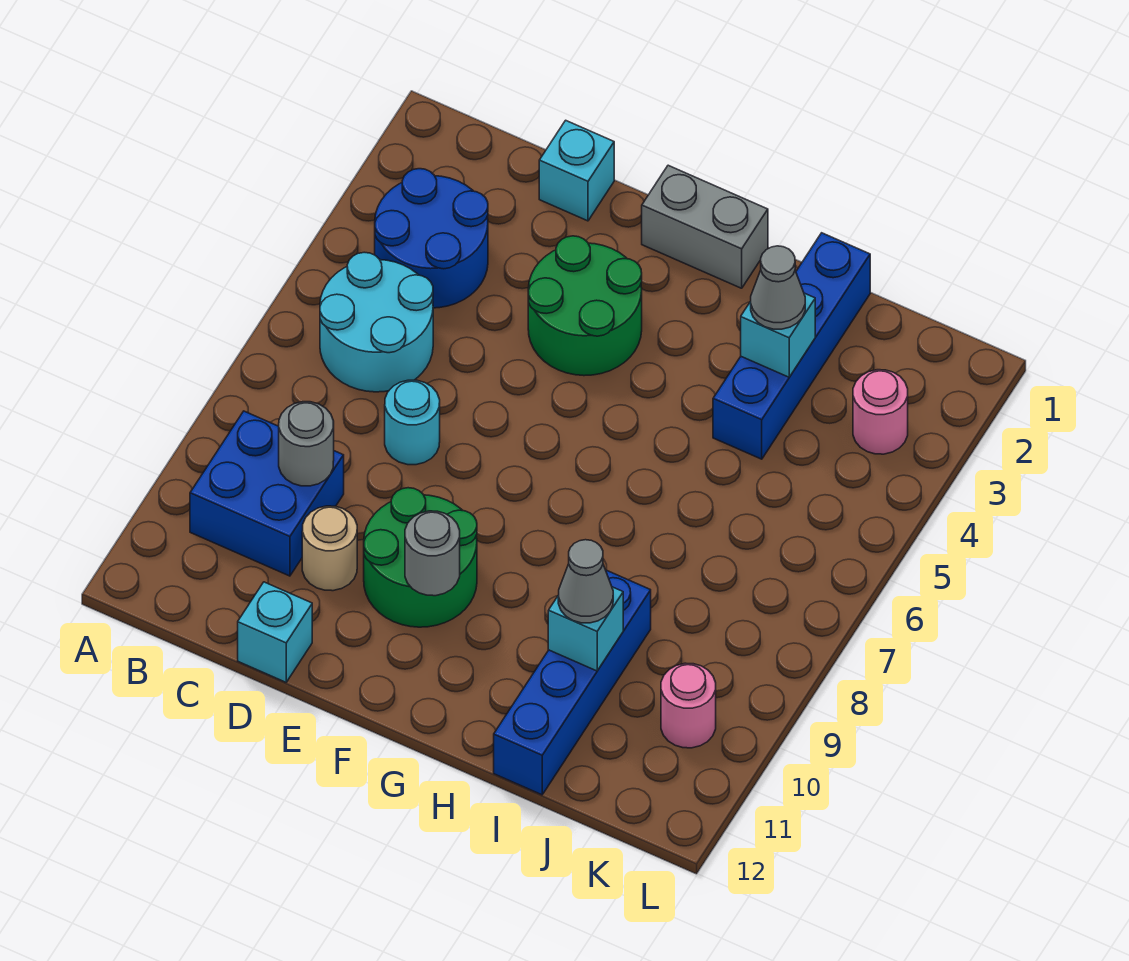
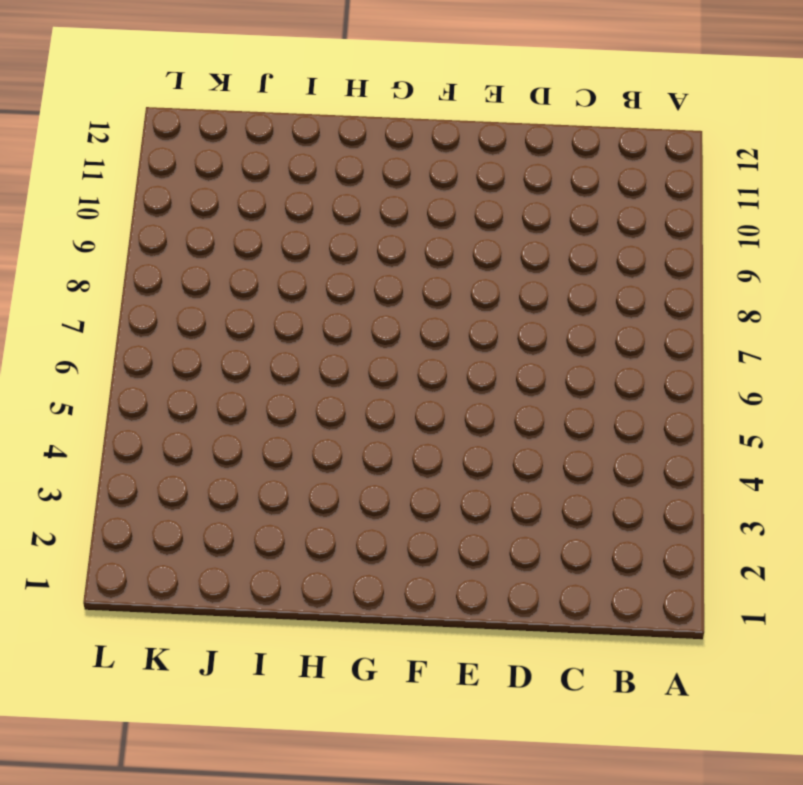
none -> blue round brick B3:C4 level 1
none -> cyan round brick B5:C6 level 1
none -> blue brick B9:C10 level 1

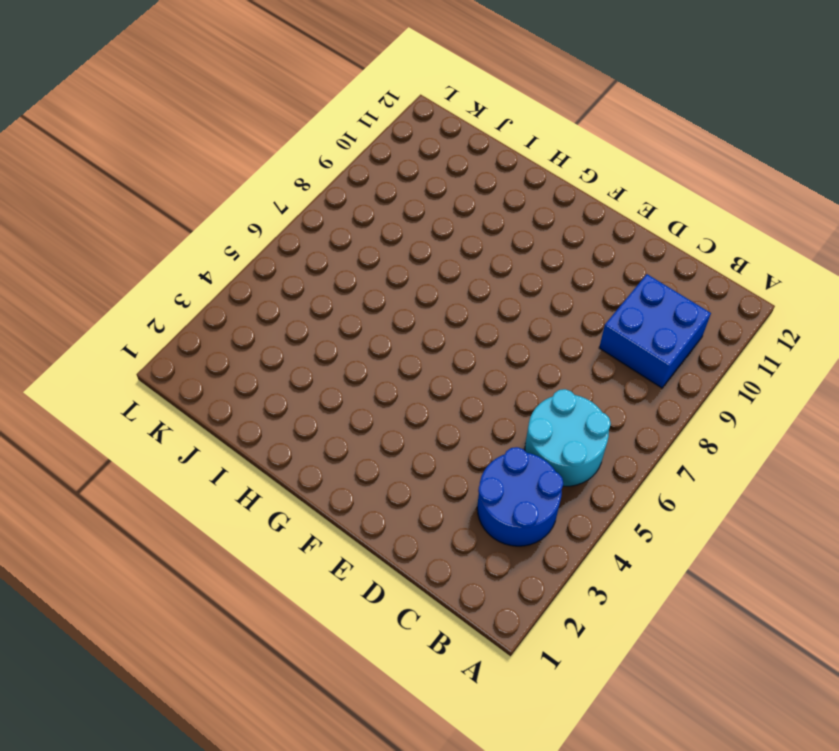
none -> cyan brick D1 level 1
none -> cyan round brick D7 level 1
none -> tan round brick D10 level 1

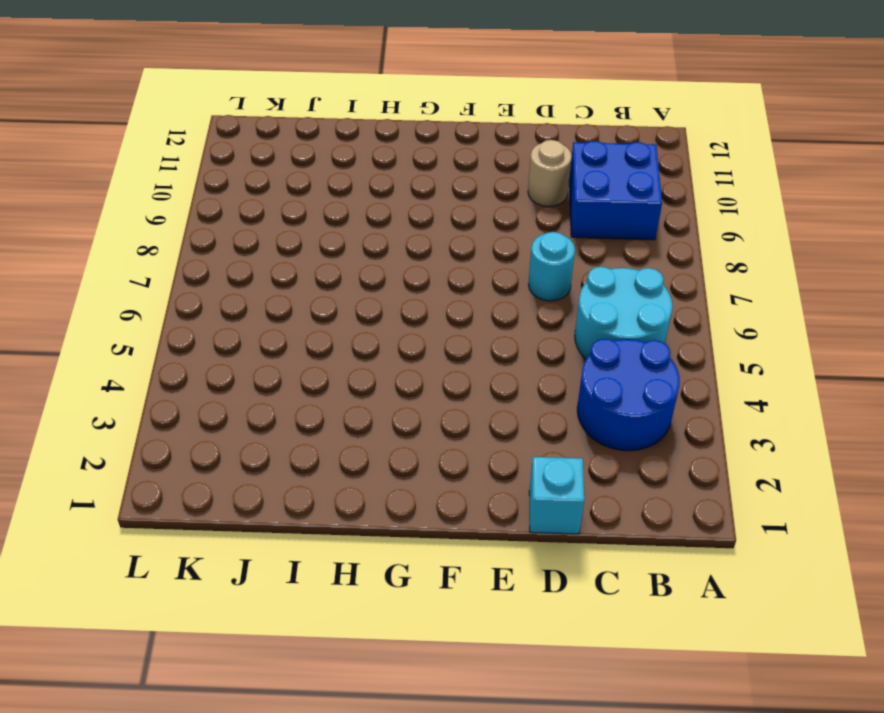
none -> cyan brick D12 level 1
none -> green round brick E3:F4 level 1
none -> green round brick E9:F10 level 1

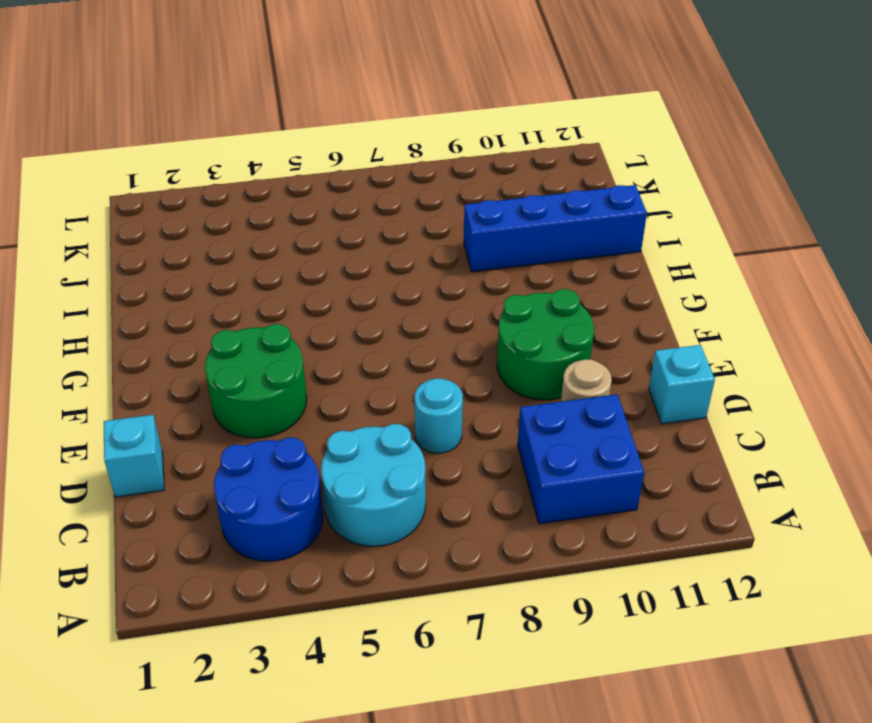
none -> grey brick F1:G1 level 1
none -> blue brick I1:I4 level 1
none -> pink round brick K3 level 1

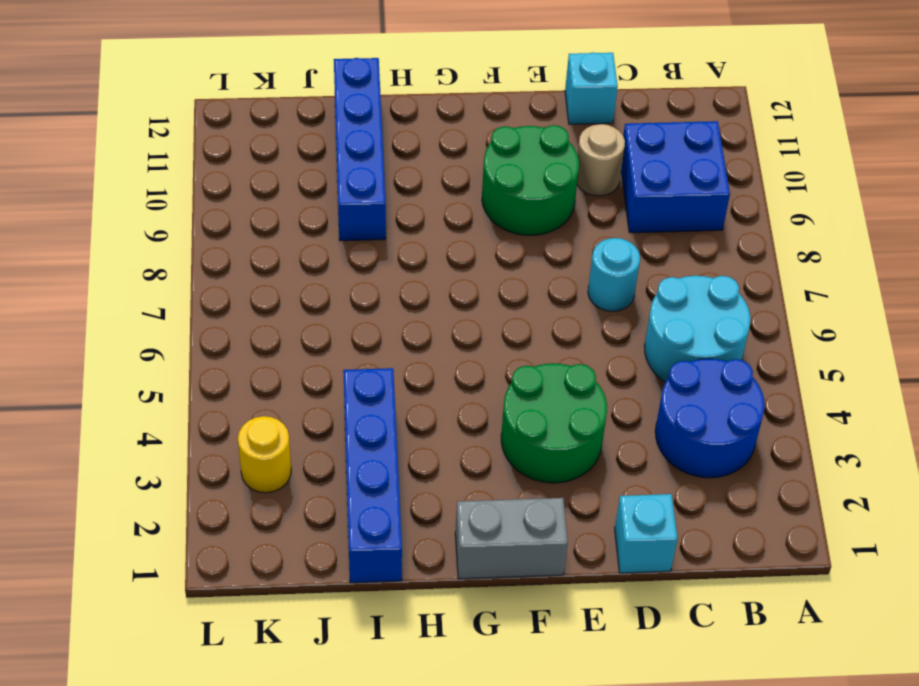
yellow round brick K3 level 1 -> pink round brick K3 level 1
none -> pink round brick K10 level 1
none -> grey round brick C9 level 2
none -> grey round brick F10 level 2

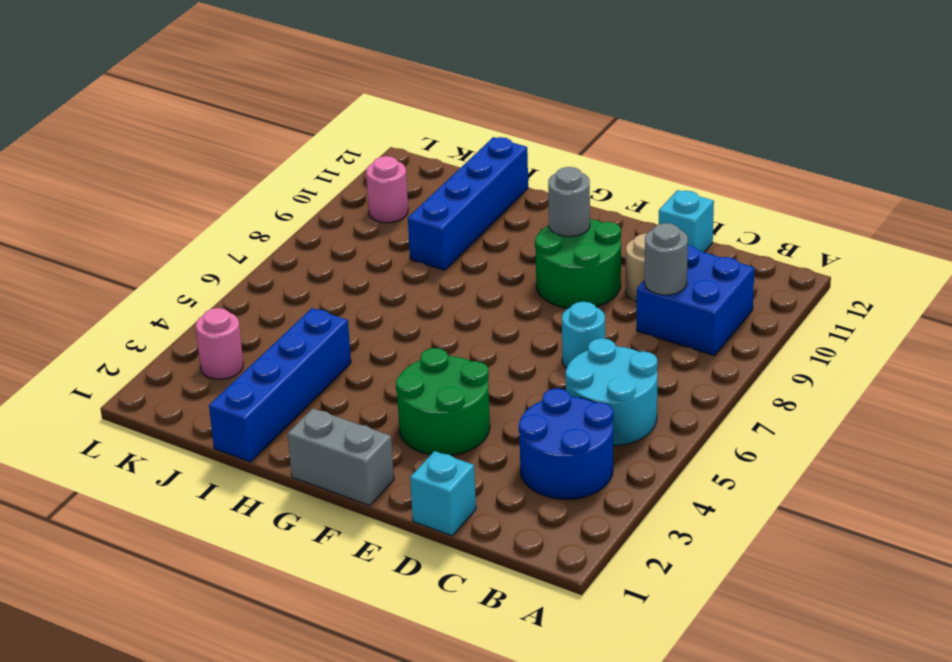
none -> cyan brick I3 level 2
none -> cyan brick I10 level 2
none -> grey cone I3 level 3

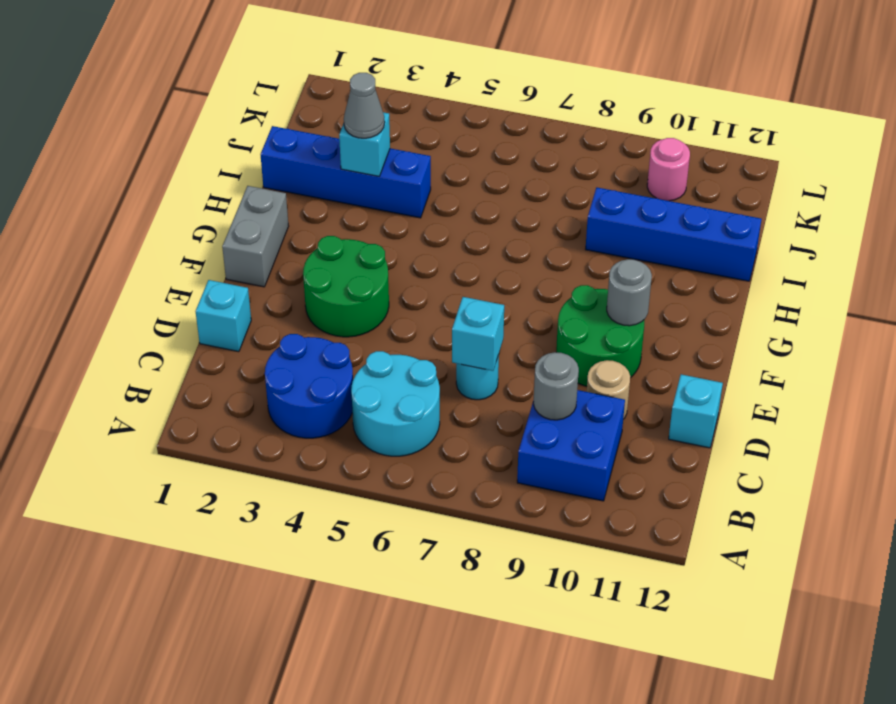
cyan brick D7 level 2 -> cyan brick I10 level 2
none -> pink round brick K3 level 1
none -> grey cone I10 level 3

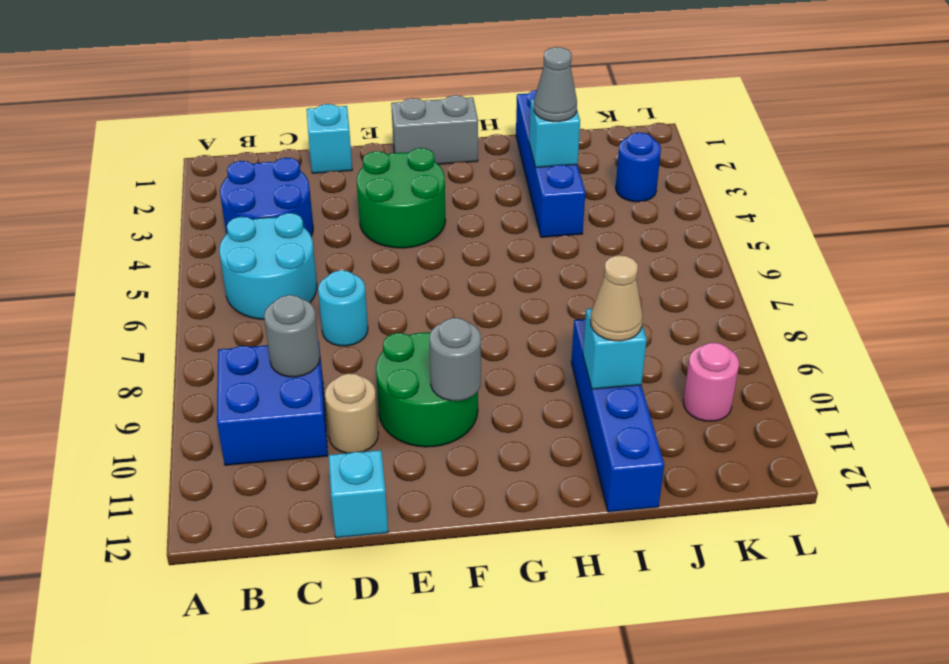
tan cone I10 level 3 -> grey cone I10 level 3
blue round brick K3 level 1 -> pink round brick K3 level 1

